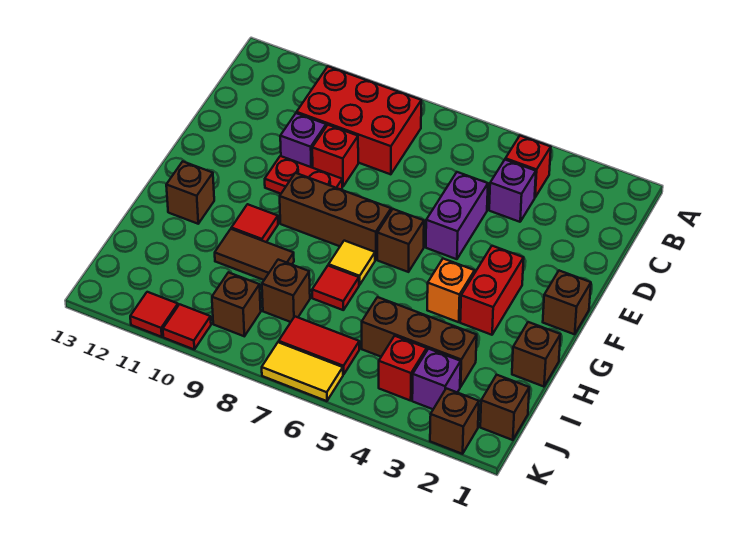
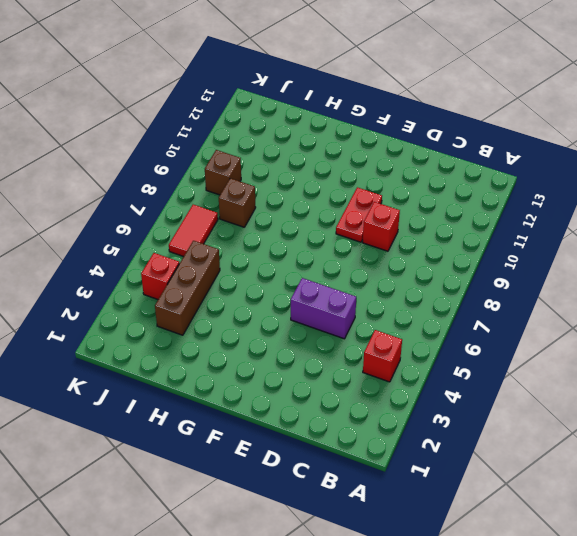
none -> red brick B8:C10 level 1
none -> purple brick C4 level 1
none -> purple brick D10 level 1

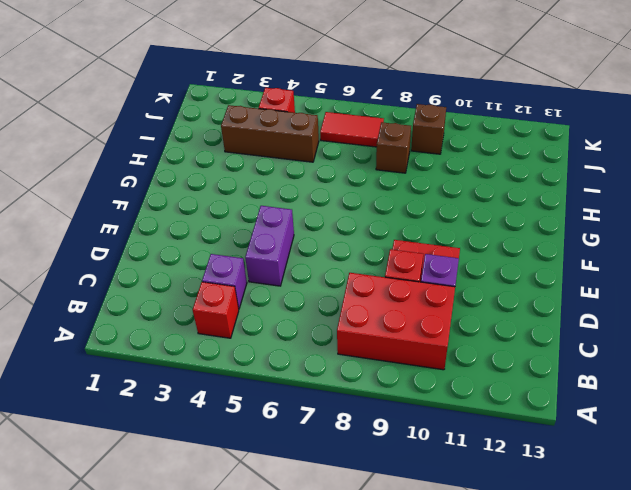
none -> brown brick F1 level 1
none -> red brick F3:G3 level 1
none -> brown brick F6 level 1

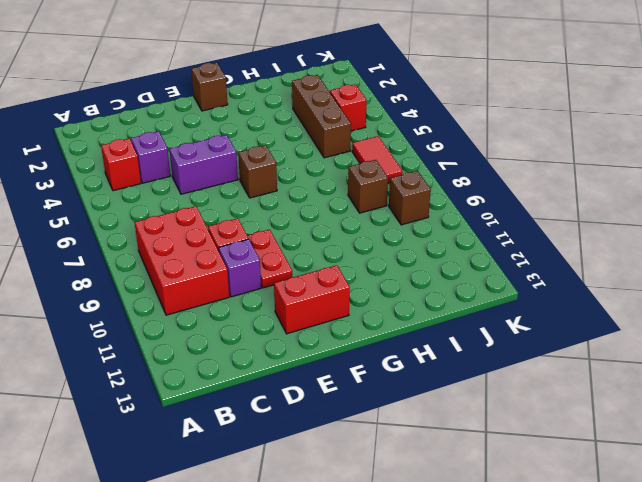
red brick E12:F12 level 1 -> red brick F3:G3 level 1
none -> brown brick F7:F9 level 1
none -> orange brick G4 level 1
none -> yellow tile G7 level 1

